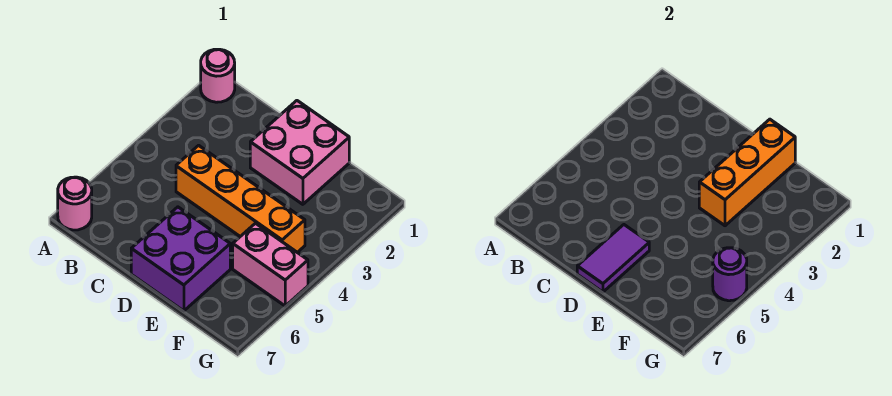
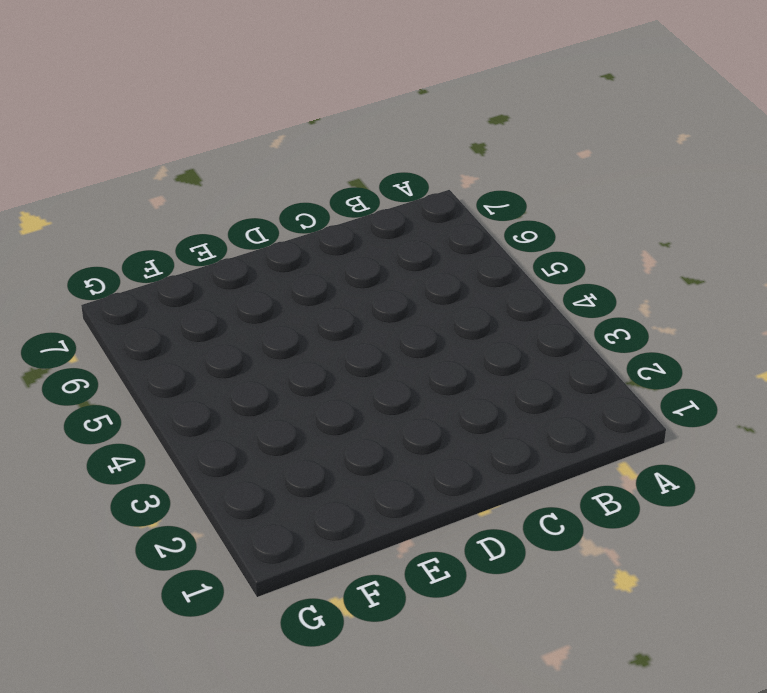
none -> pink round brick A1 level 1
none -> pink round brick A7 level 1

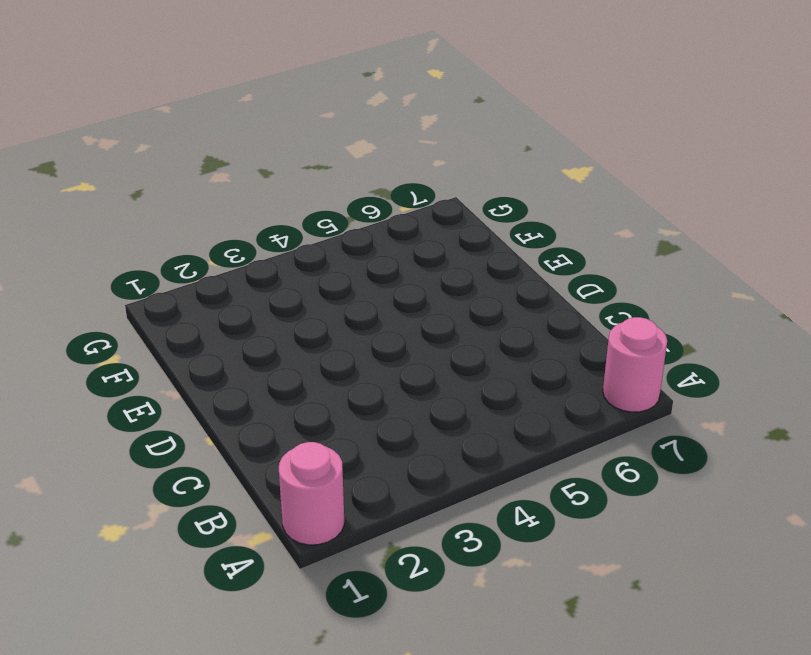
none -> orange brick C4:F4 level 1
none -> pink brick D1:E2 level 1

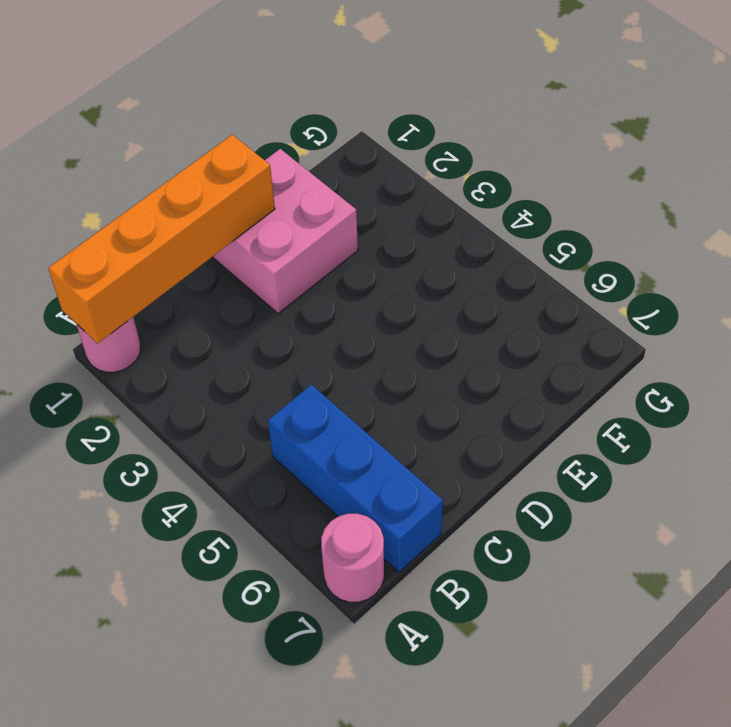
orange brick A1:D1 level 2 -> orange brick C4:F4 level 1
blue brick B5:B7 level 1 -> none
none -> purple brick D6:E7 level 1
none -> pink brick F5:G5 level 1

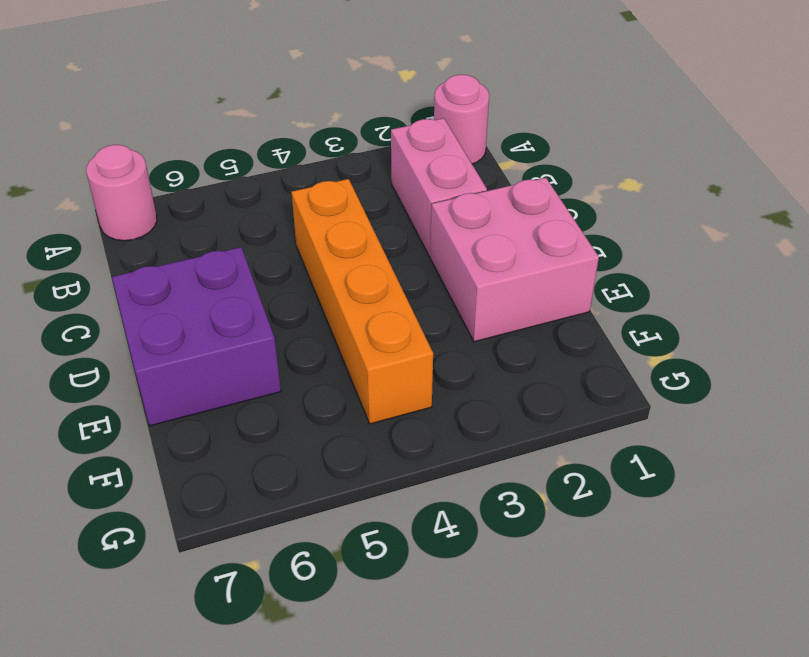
pink brick B2:C2 level 1 -> pink brick F5:G5 level 1
none -> purple tile D6:D7 level 2
none -> orange brick E1:E3 level 2

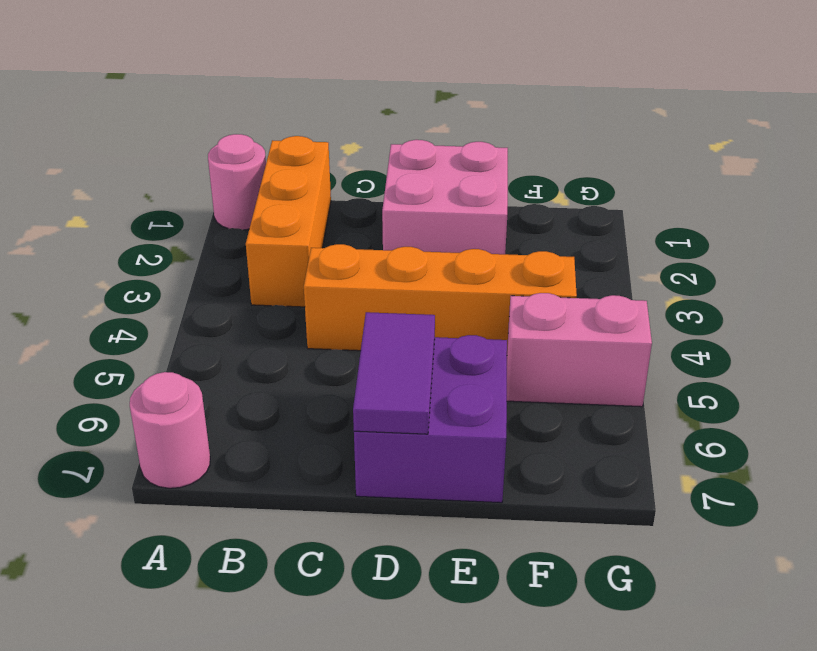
orange brick B1:B3 level 1 -> orange brick E1:E3 level 2
none -> purple round brick G5 level 2

